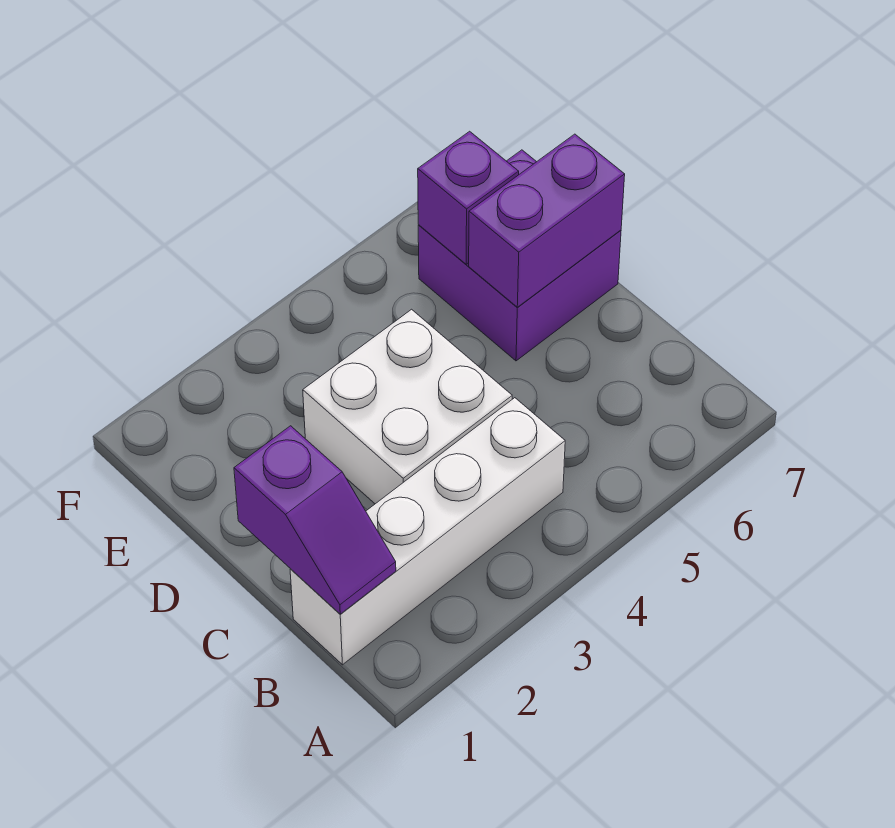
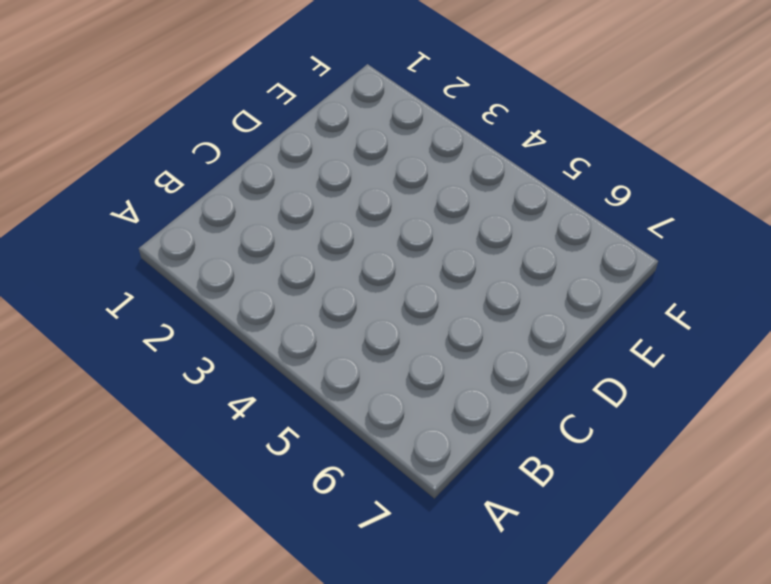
none -> white brick B1:B4 level 1
none -> white brick C3:D4 level 1

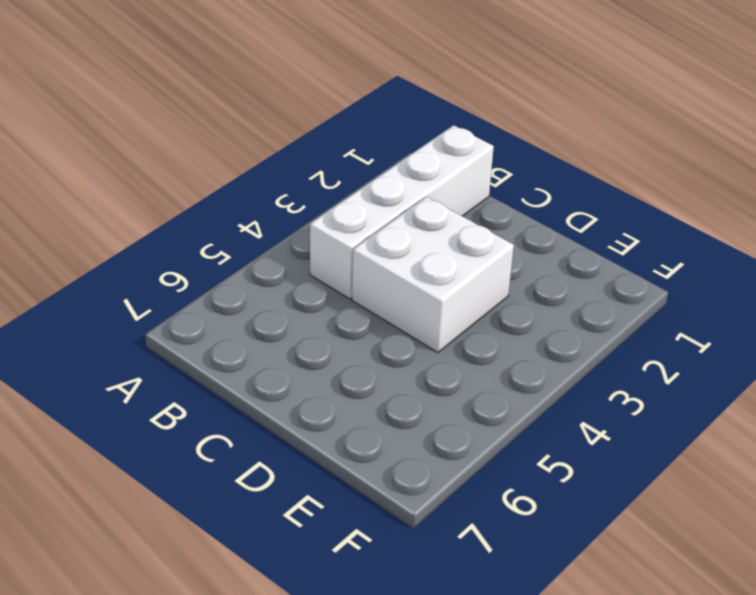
none -> purple brick D6:E7 level 1
none -> purple slope B1:C1 level 2 top C

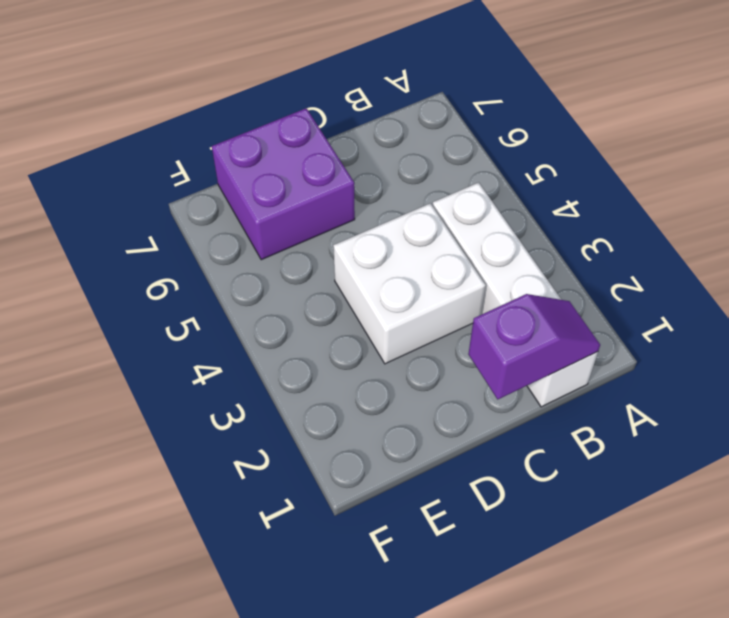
none -> purple brick D6:D7 level 2
none -> purple brick E6 level 2

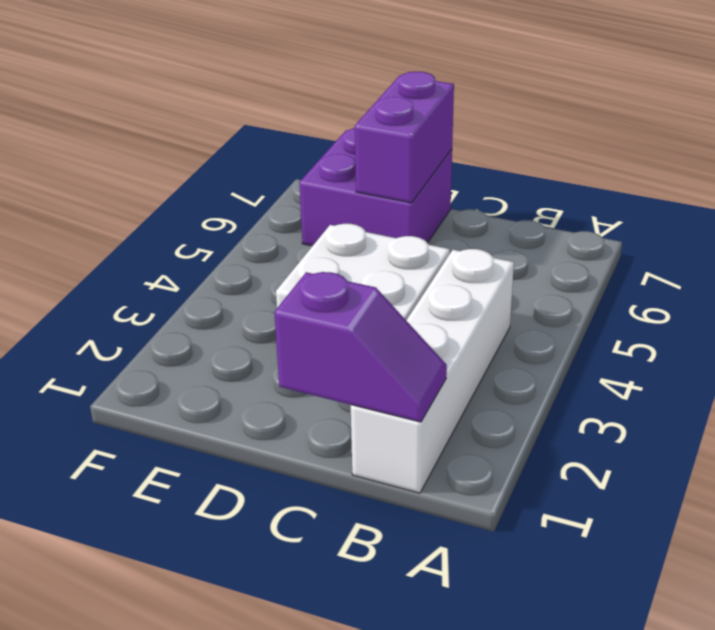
none -> purple brick E6 level 2

